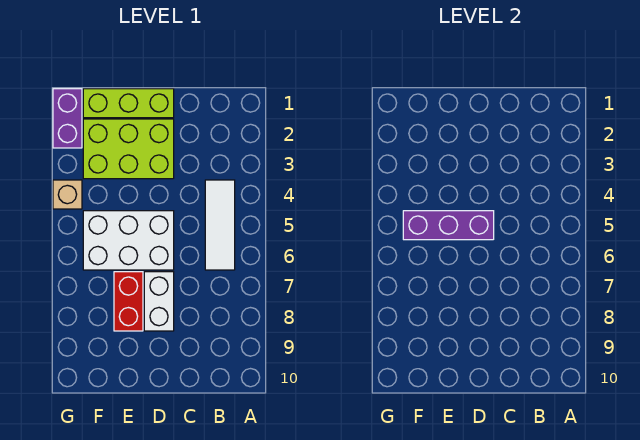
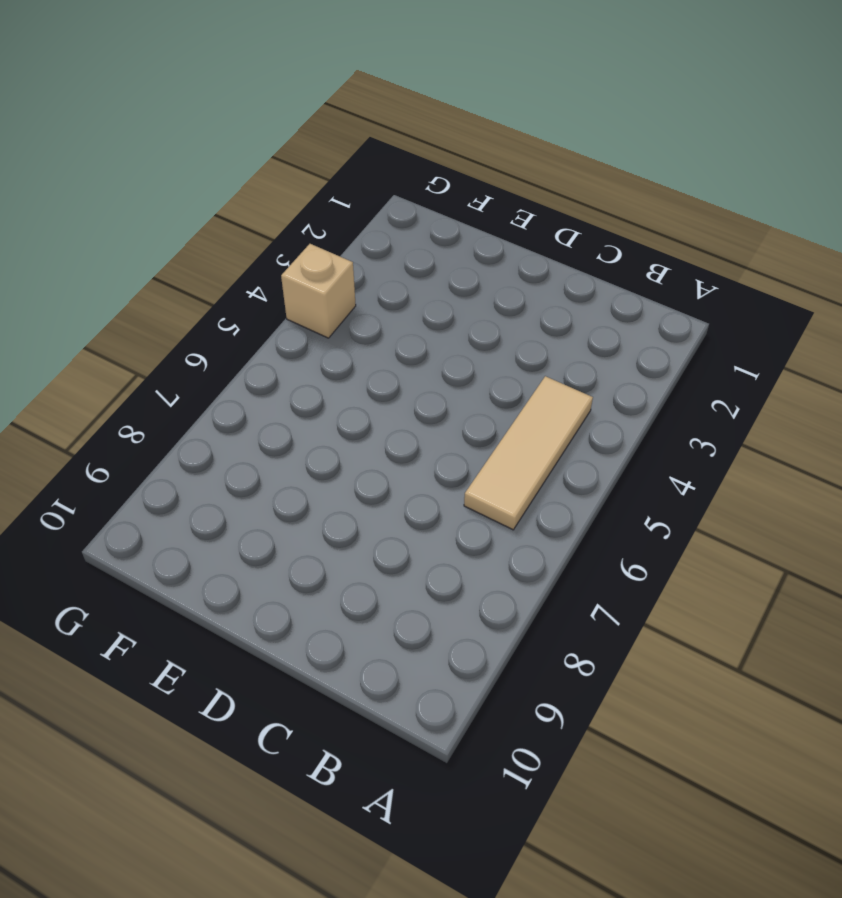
tan tile B4:B6 level 1 -> white tile B4:B6 level 1
none -> lime brick D1:F1 level 1
none -> lime brick D2:F3 level 1

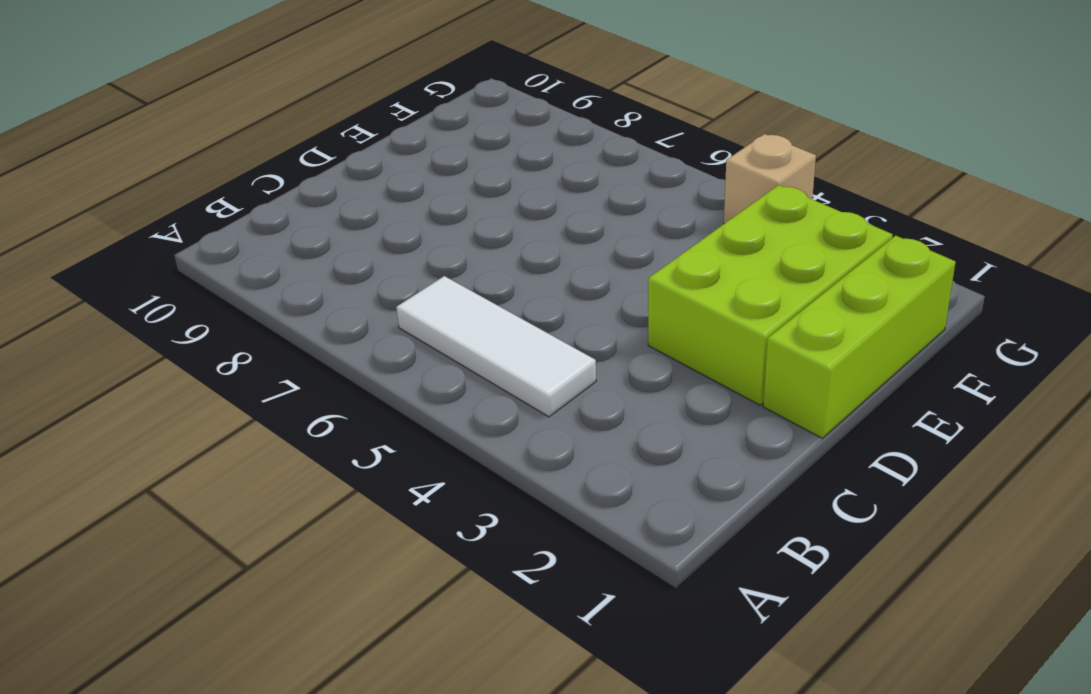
none -> white brick D5:F6 level 1
none -> white brick D7:D8 level 1

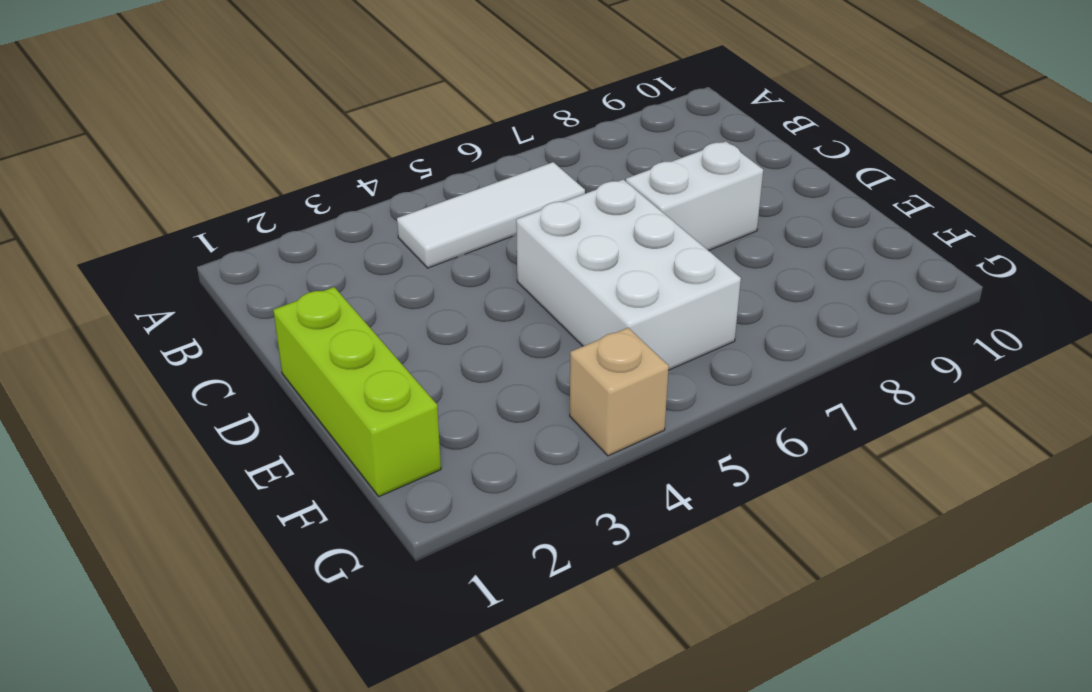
none -> lime brick D2:F3 level 1
none -> red brick E7:E8 level 1

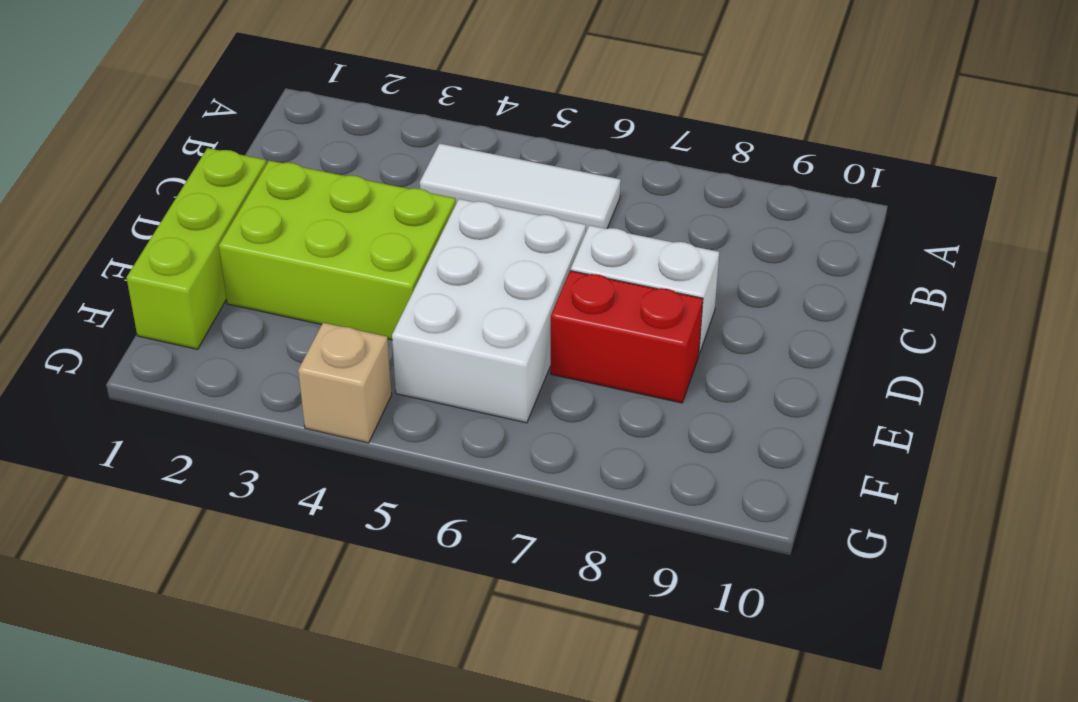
lime brick D2:E4 level 1 -> lime brick D2:F3 level 1
none -> purple brick G1:G2 level 1
none -> purple brick D5:F5 level 2

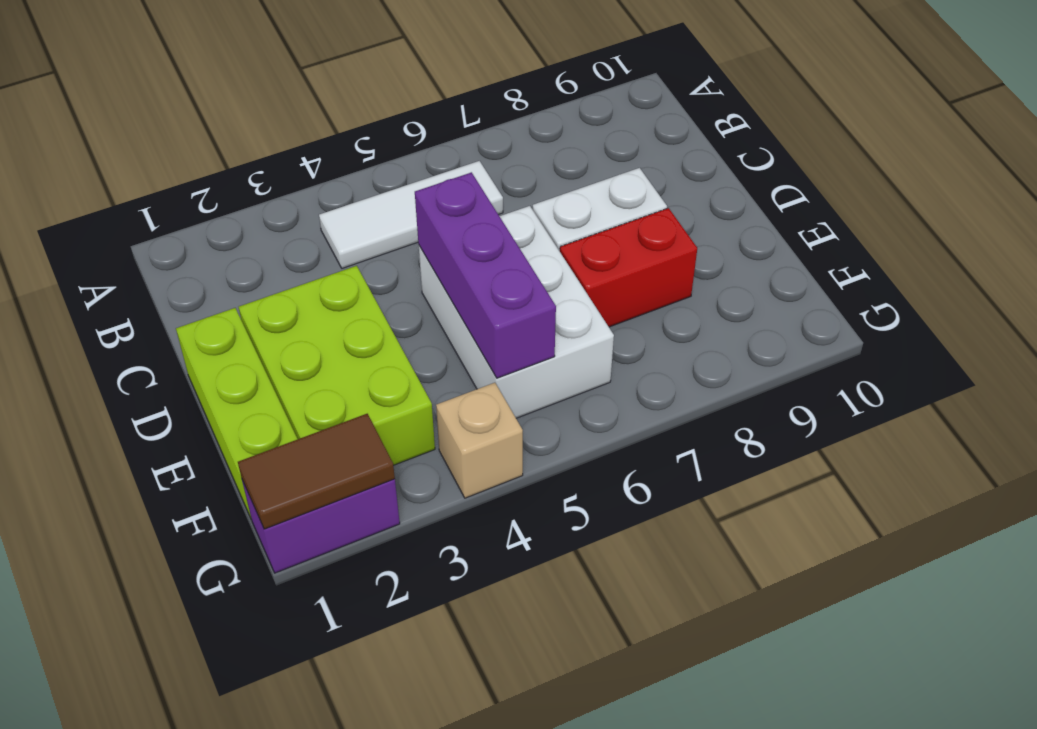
brown tile G1:G2 level 2 -> none

